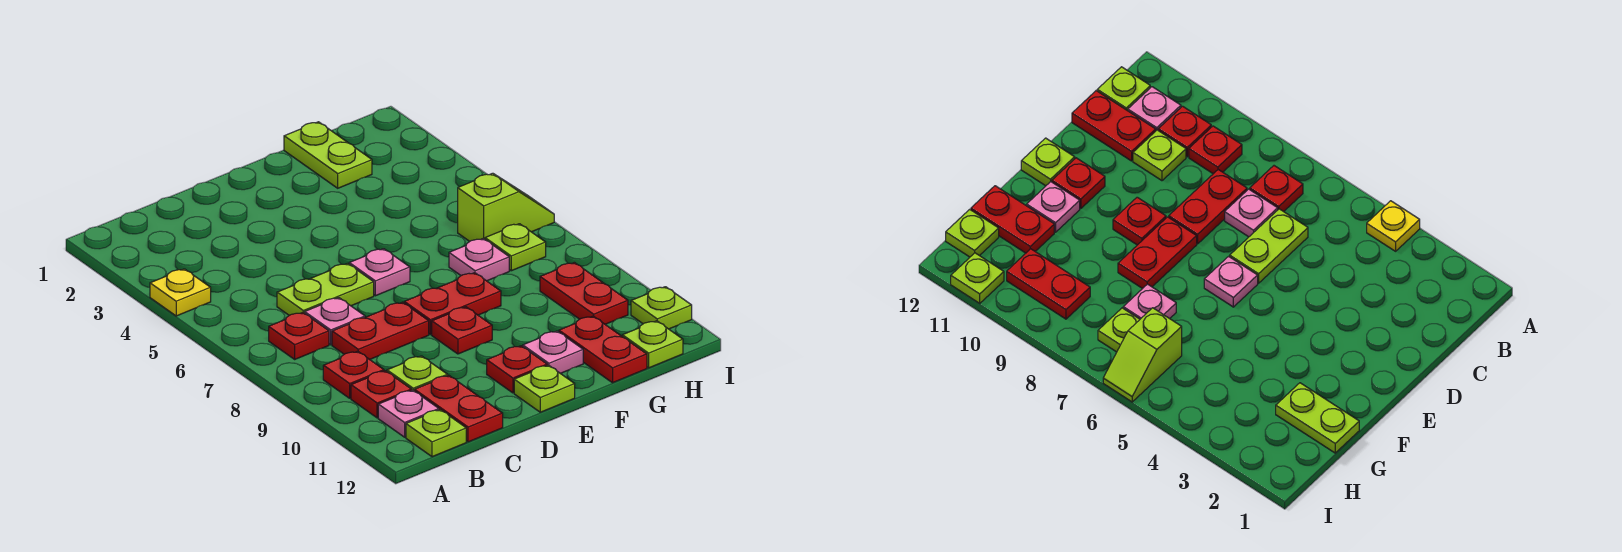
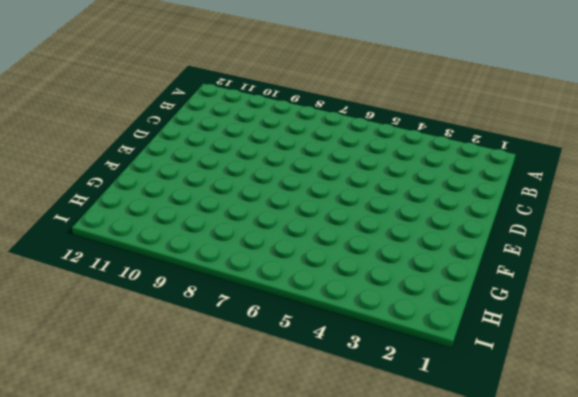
none -> yellow plate A4 level 1
none -> red plate B7 level 1
none -> red plate B9 level 1

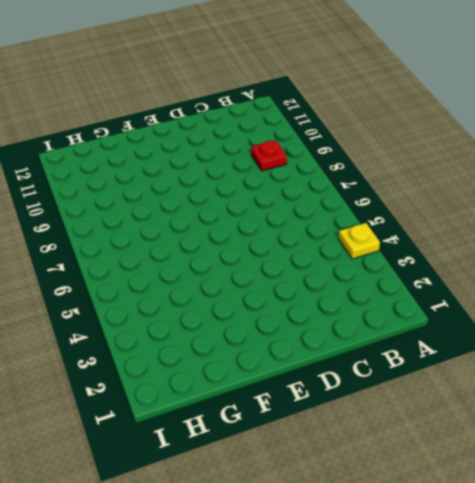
none -> red plate B7 level 1
none -> red plate B10 level 1
none -> pink plate B11 level 1

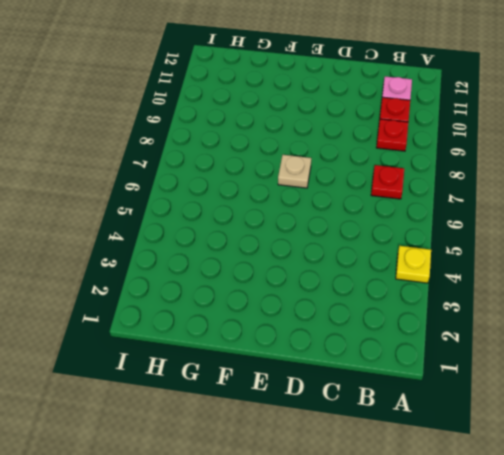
tan plate E7 level 1 -> none
none -> lime plate B12 level 1
none -> lime plate C6:D6 level 1
none -> pink plate C7 level 1

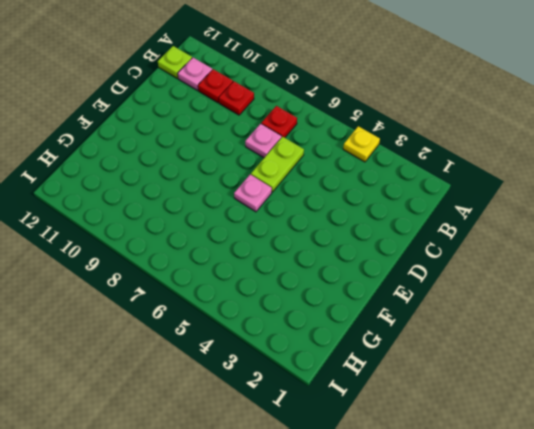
none -> red plate C8:D8 level 1
none -> lime plate C10 level 1
none -> red plate C11:C12 level 1

